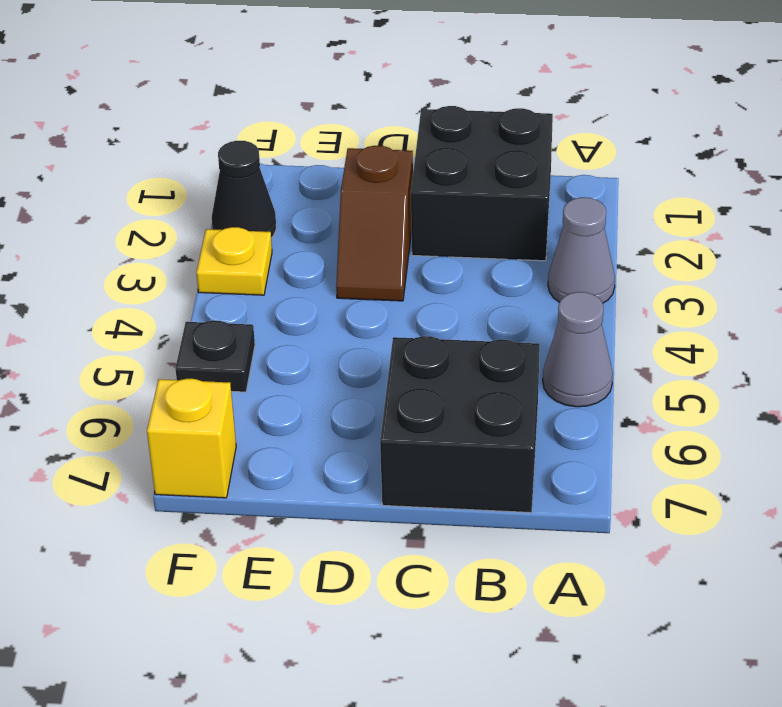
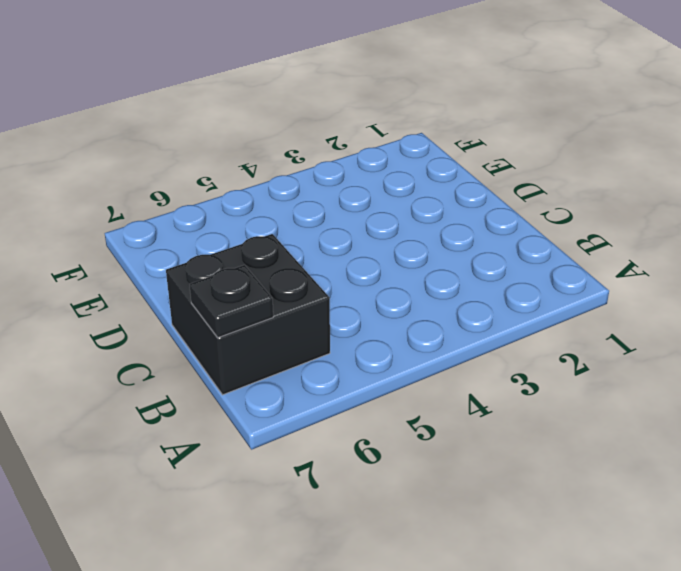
black plate B7 level 2 -> black plate F5 level 1
none -> grey cone A3 level 1
none -> grey cone A5 level 1

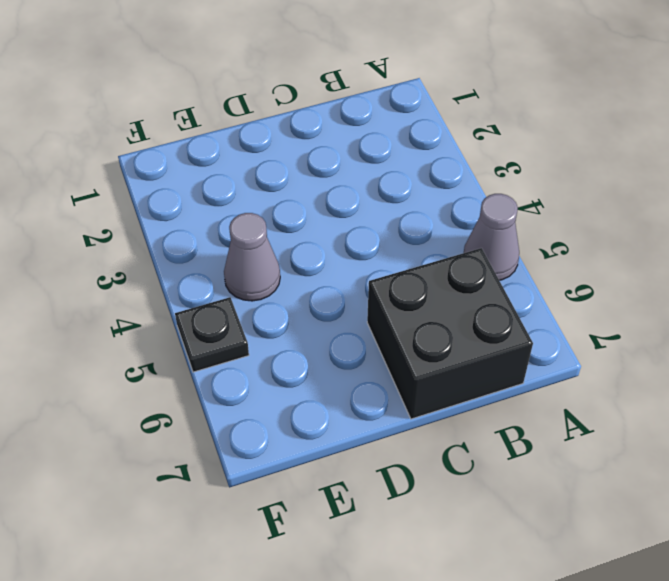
grey cone E4 level 1 -> grey cone A3 level 1
none -> black brick B1:C2 level 1
none -> brown slope D2:D3 level 1 top 2

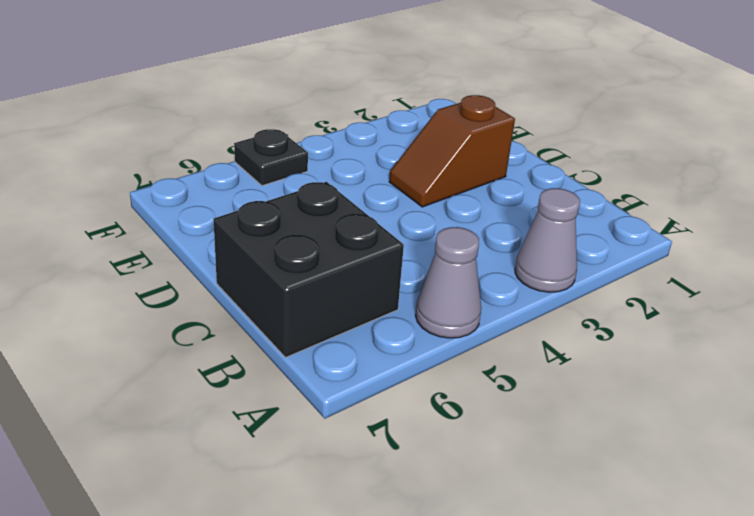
none -> black brick B1:C2 level 1
none -> black cone F2 level 1

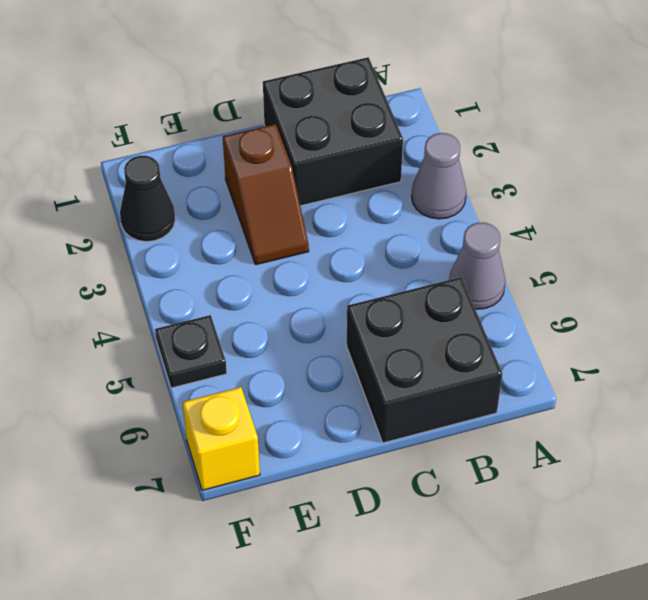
none -> yellow plate F3 level 1

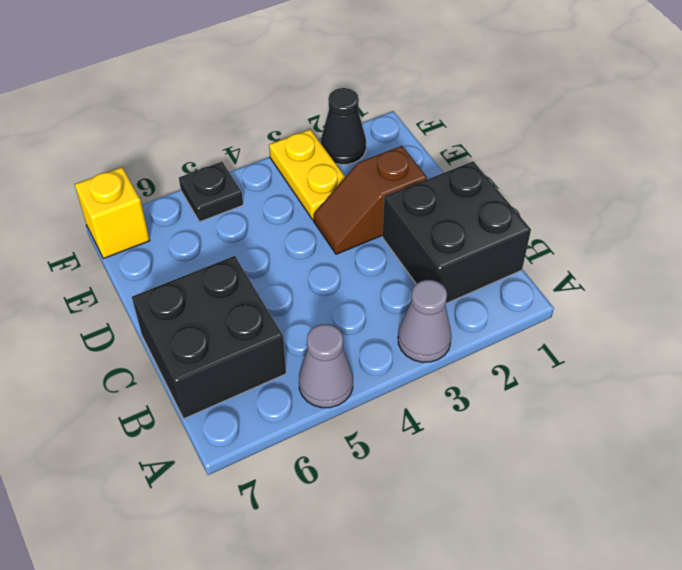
yellow plate E3:F3 level 1 -> yellow plate F3 level 1

